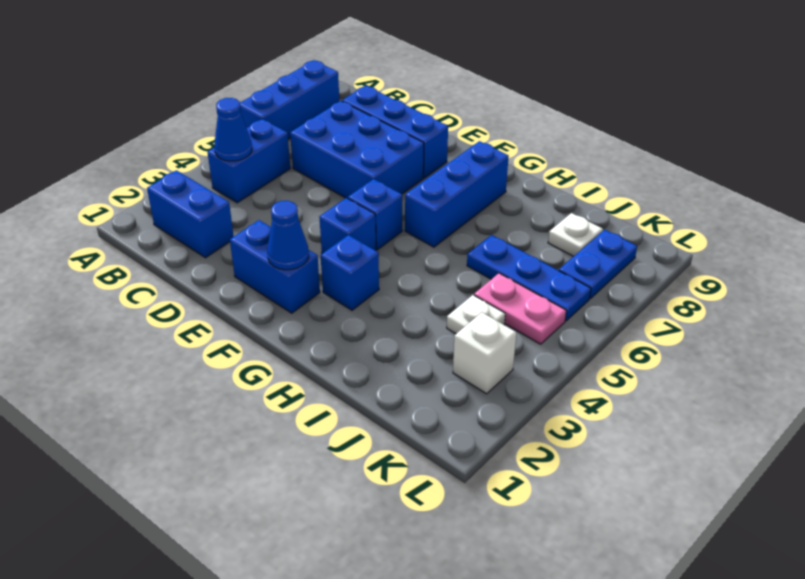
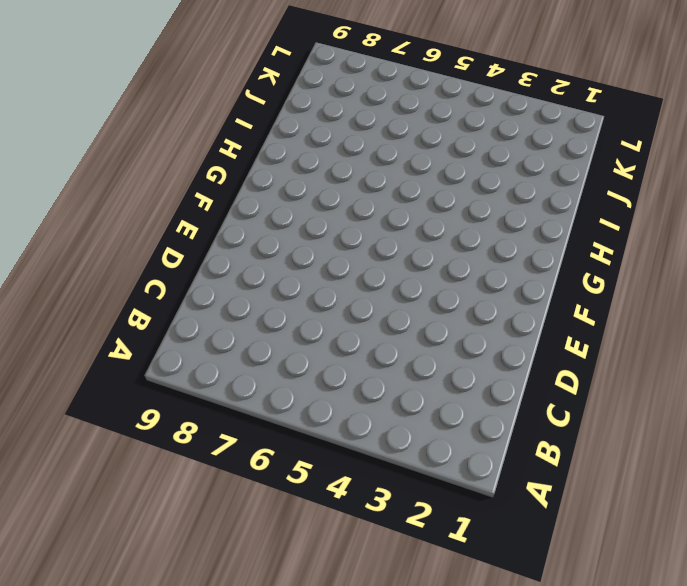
none -> blue brick A6:A8 level 1
none -> blue brick B2:C2 level 1
none -> blue brick B4:B5 level 1

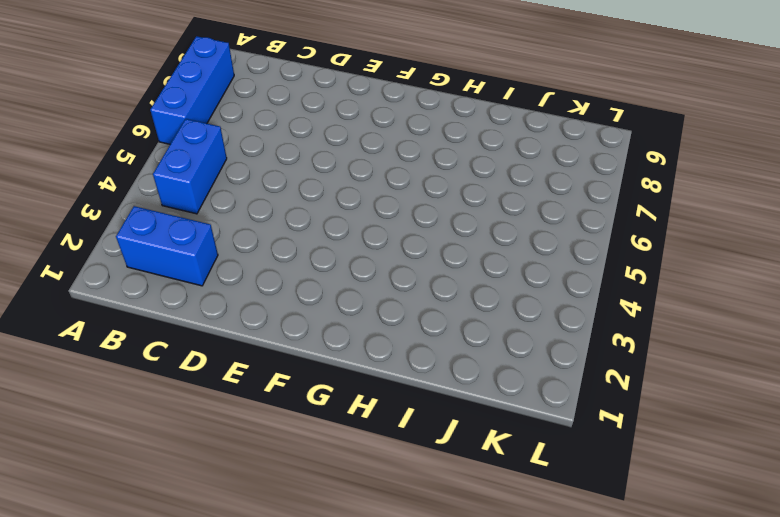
none -> blue brick C6:E7 level 1
none -> blue brick C8:E8 level 1
none -> blue brick E2:F2 level 1

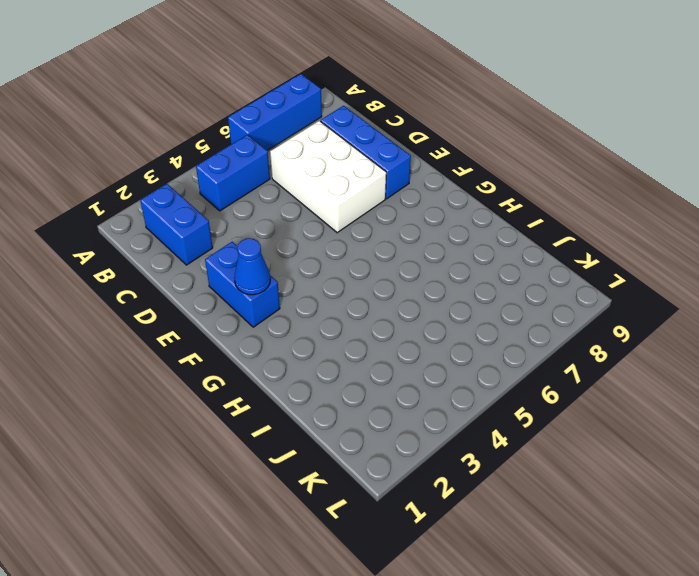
white brick C6:E7 level 1 -> blue brick C6:E7 level 1
none -> blue brick F4 level 1
none -> blue brick F5 level 1
none -> blue brick G3 level 1

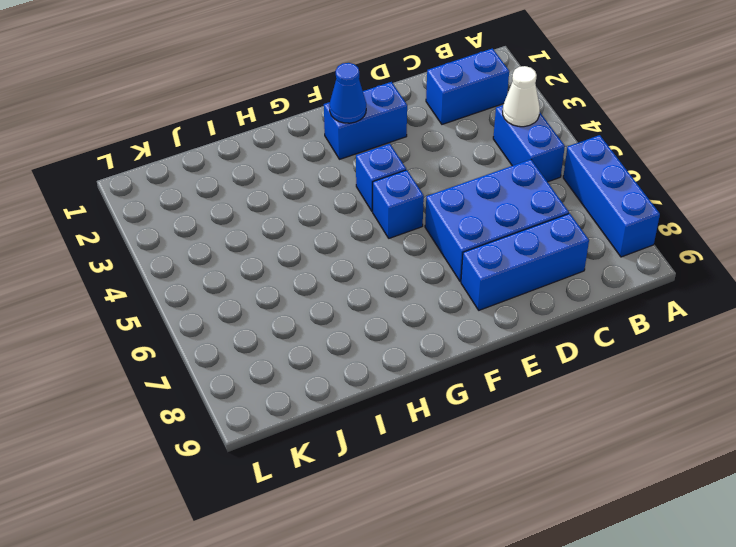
white cone B4 level 2 -> blue cone B4 level 2
none -> blue brick G3 level 1
none -> blue brick G6:G8 level 1
none -> blue plate I6:K6 level 1

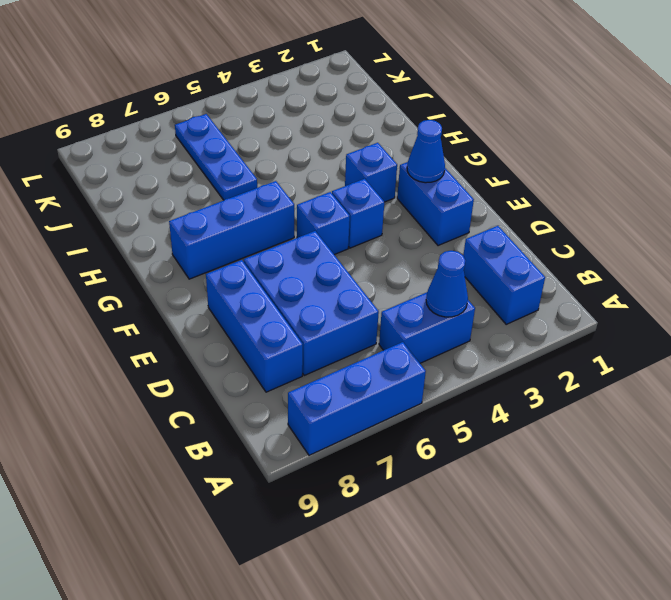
none -> white plate J4 level 1
none -> pink plate J5:K5 level 1
none -> white plate J8 level 1

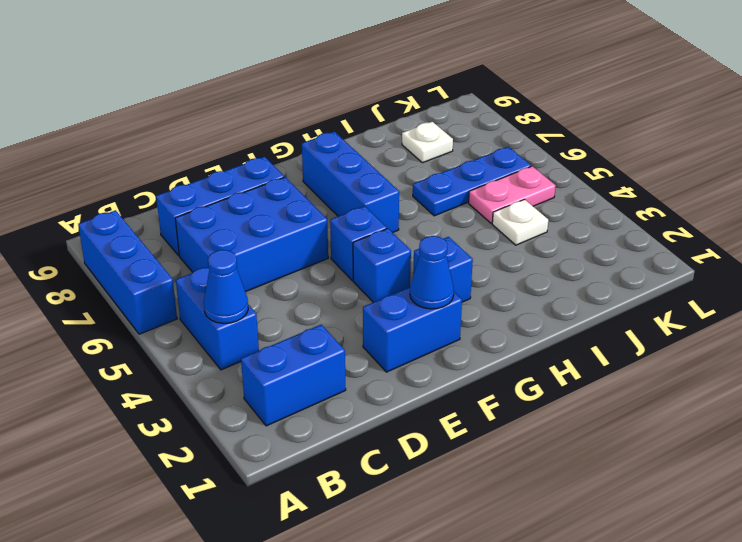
none -> white brick K3 level 1
none -> blue plate K7:K8 level 1

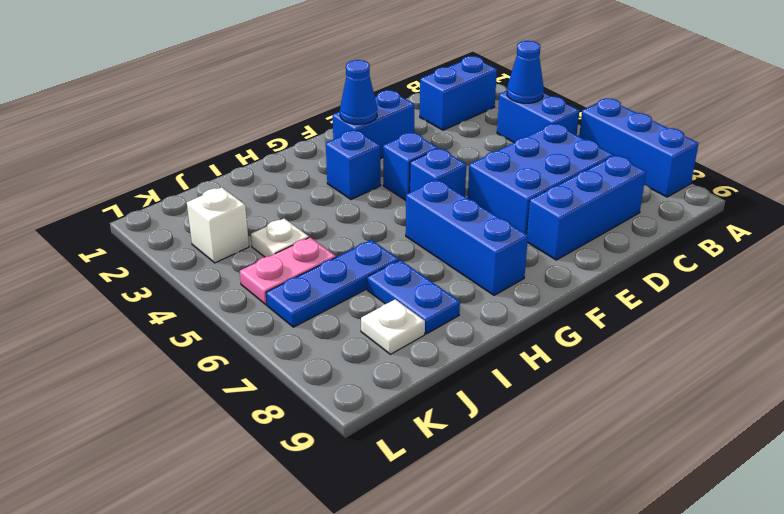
blue plate I7:I8 level 1 -> blue plate K7:K8 level 1

